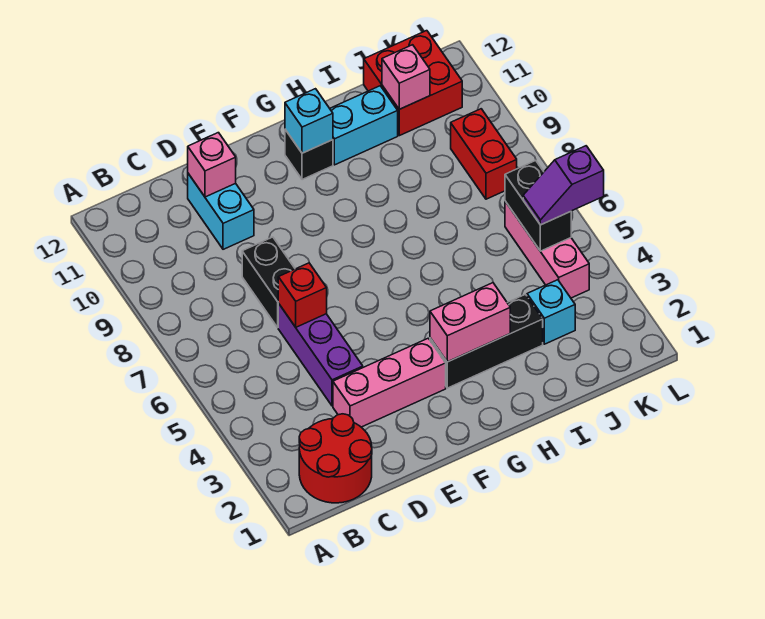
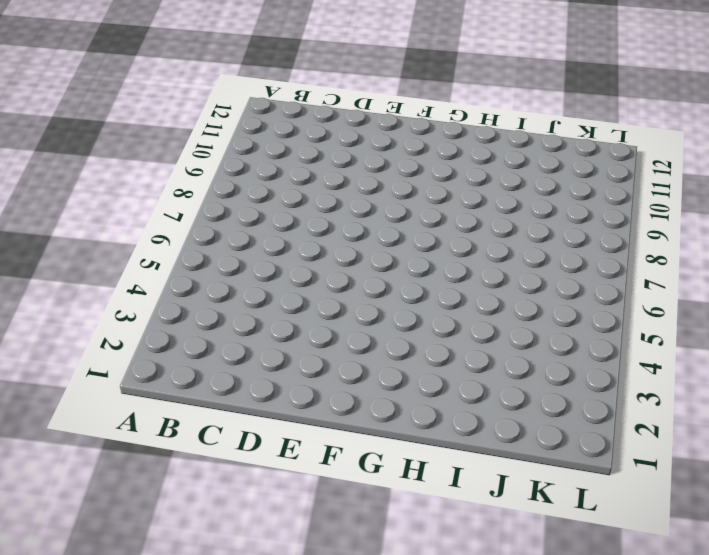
none -> red round brick B1:C2 level 1
none -> pink brick D3:F3 level 1
none -> purple brick D4:D6 level 1

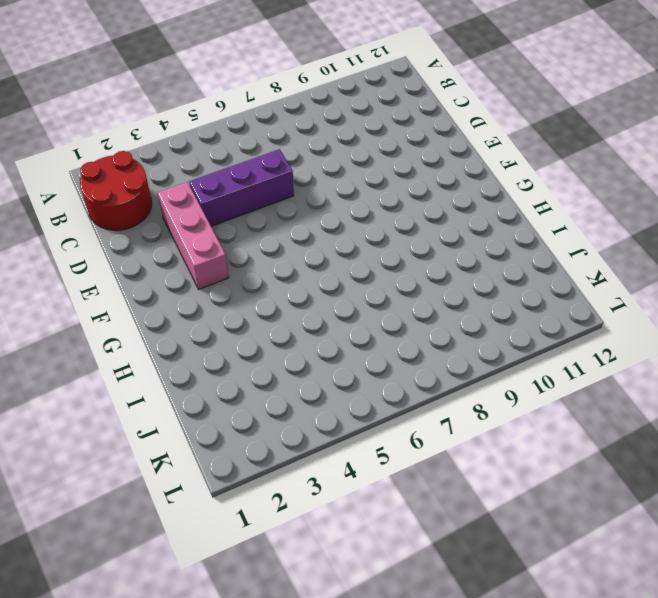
none -> black brick D7:D8 level 1
none -> cyan brick D10:D11 level 1
none -> black brick G3:I3 level 1

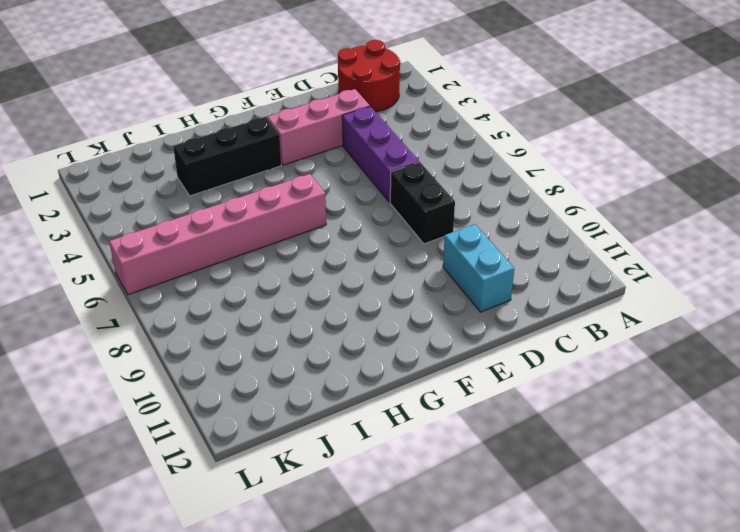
pink brick G6:L6 level 1 -> pink brick K4:K6 level 1
none -> black brick G11 level 1
none -> cyan brick H11:I11 level 1
none -> cyan brick J3 level 1

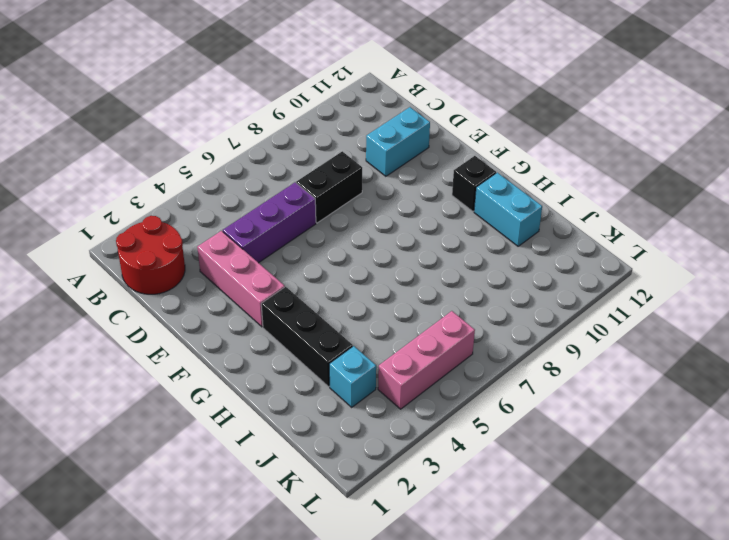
none -> red brick J11:K12 level 1
none -> red brick K8:K9 level 1
none -> red brick D6 level 2

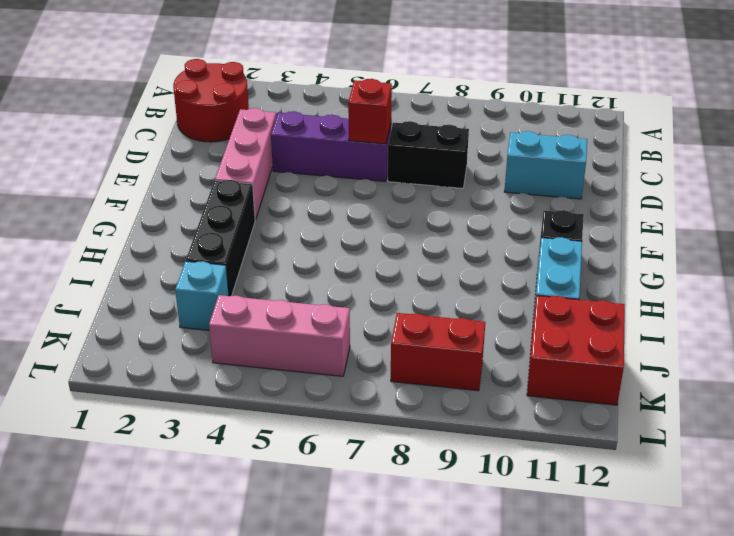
none -> pink brick D11 level 2
none -> pink brick G3:H3 level 2
none -> cyan brick G11 level 2

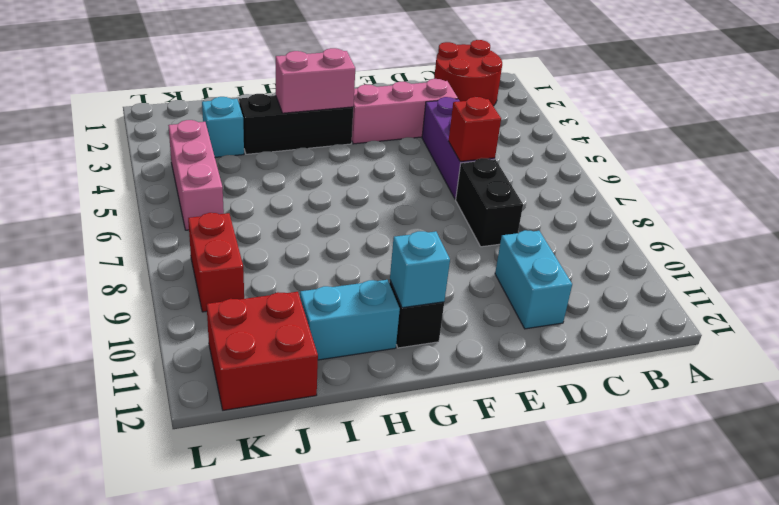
none -> pink brick D11 level 2
none -> pink brick J11 level 2
none -> black brick K5:K6 level 2

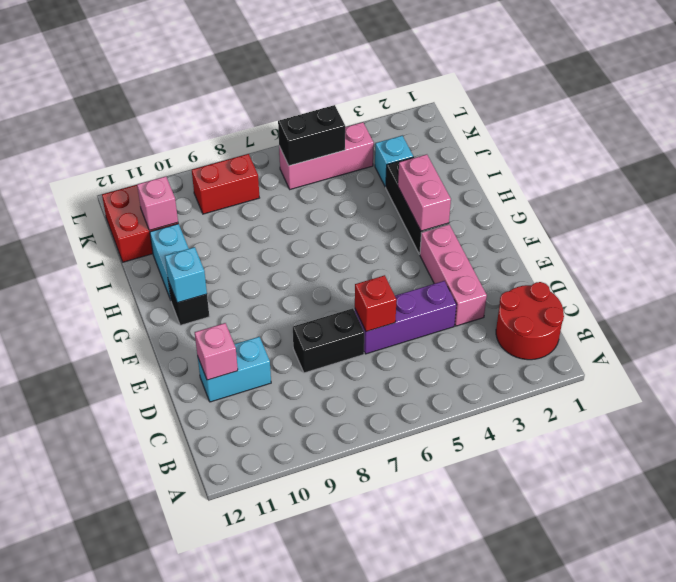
none -> purple slope K5:L5 level 3 top L

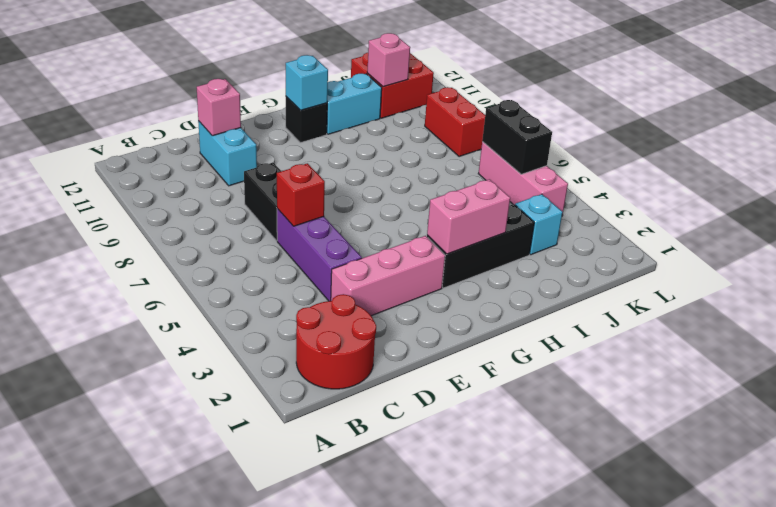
none -> purple slope K5:L5 level 3 top L

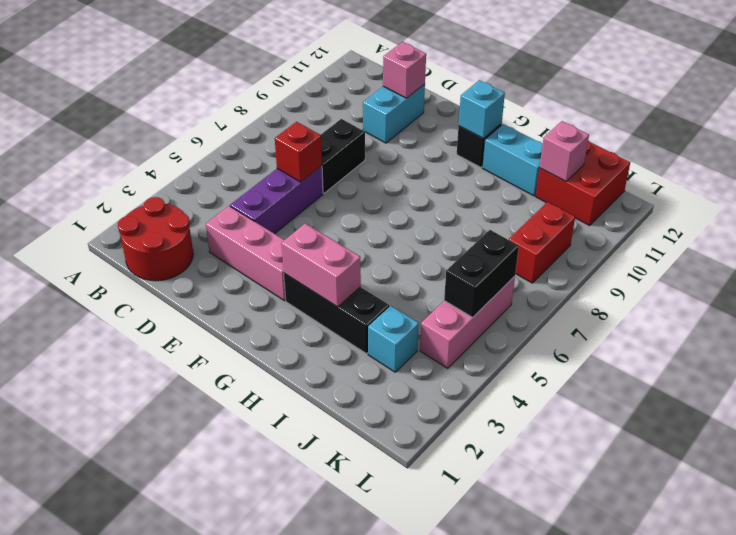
none -> purple slope K5:L5 level 3 top L

